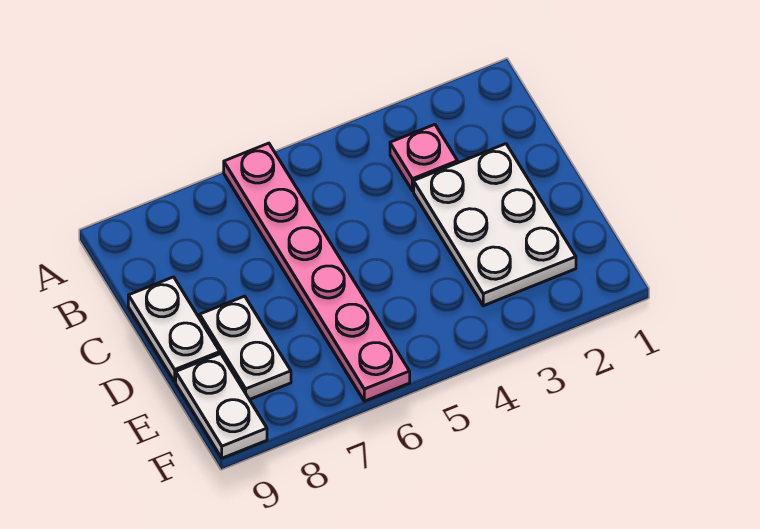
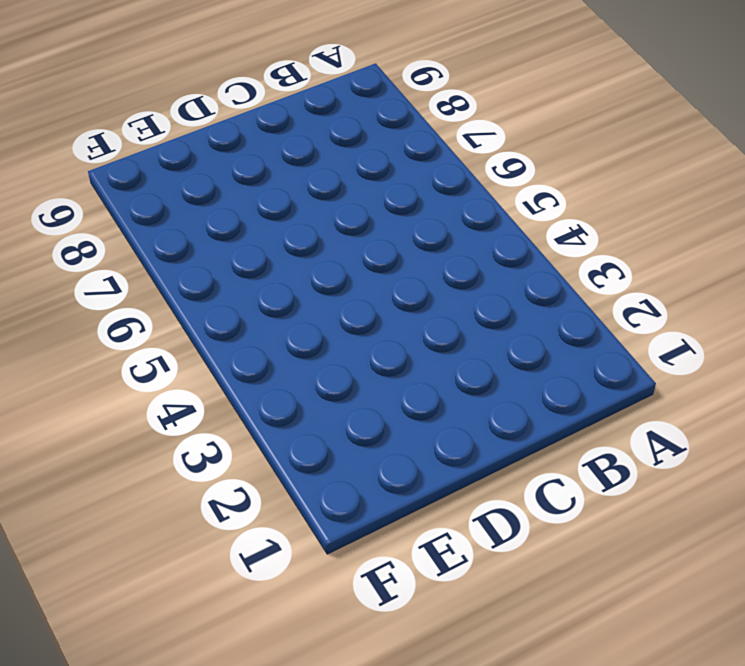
none -> pink plate A6:F6 level 1
none -> pink plate B3 level 1

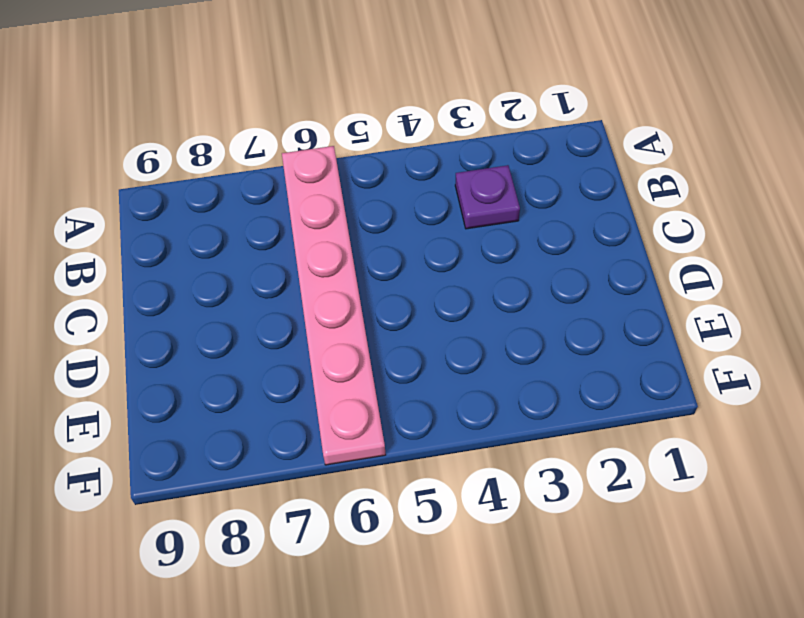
purple plate B3 level 1 -> pink plate B3 level 1
none -> white plate C2:E3 level 1
none -> white plate C9:D9 level 1

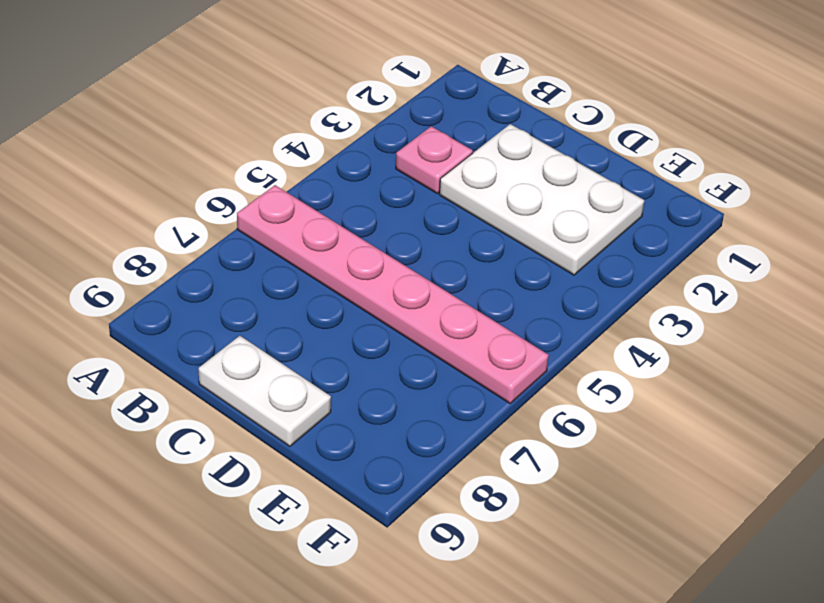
none -> white plate D8:E8 level 1
none -> white plate E9:F9 level 1

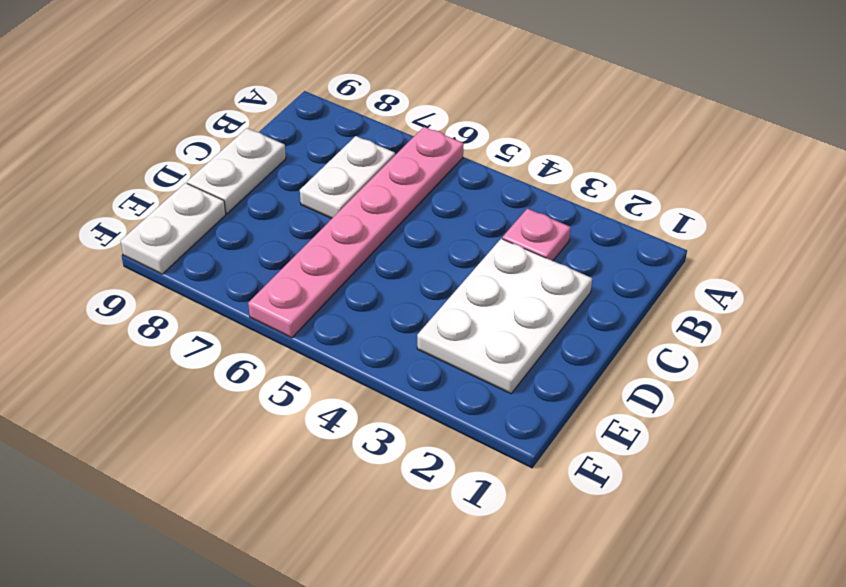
white plate B7:C7 level 1 -> white plate D8:E8 level 1

